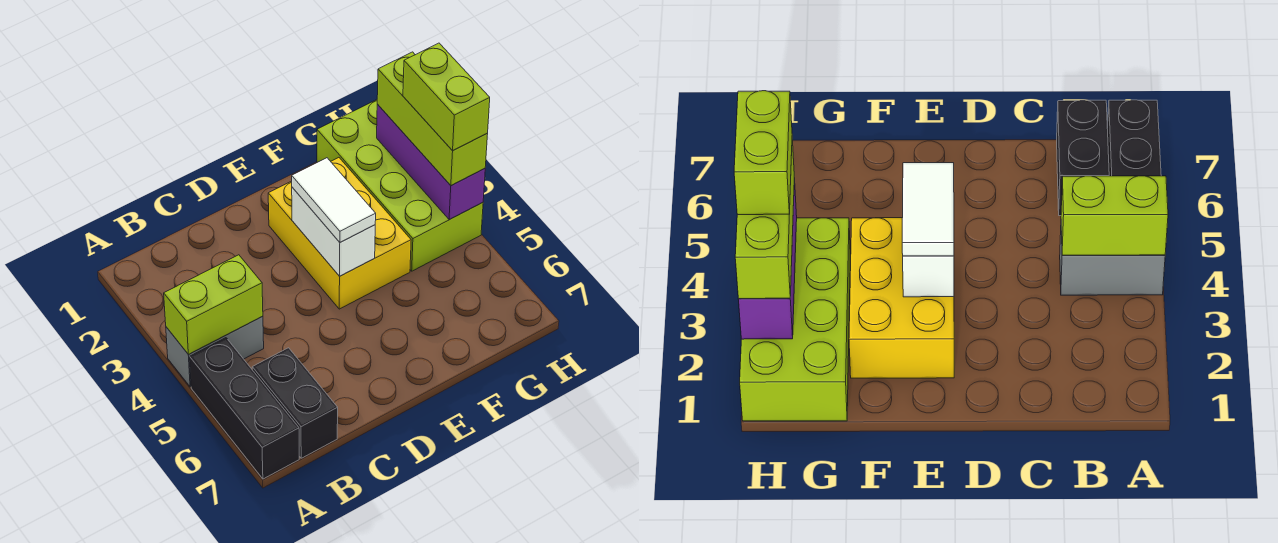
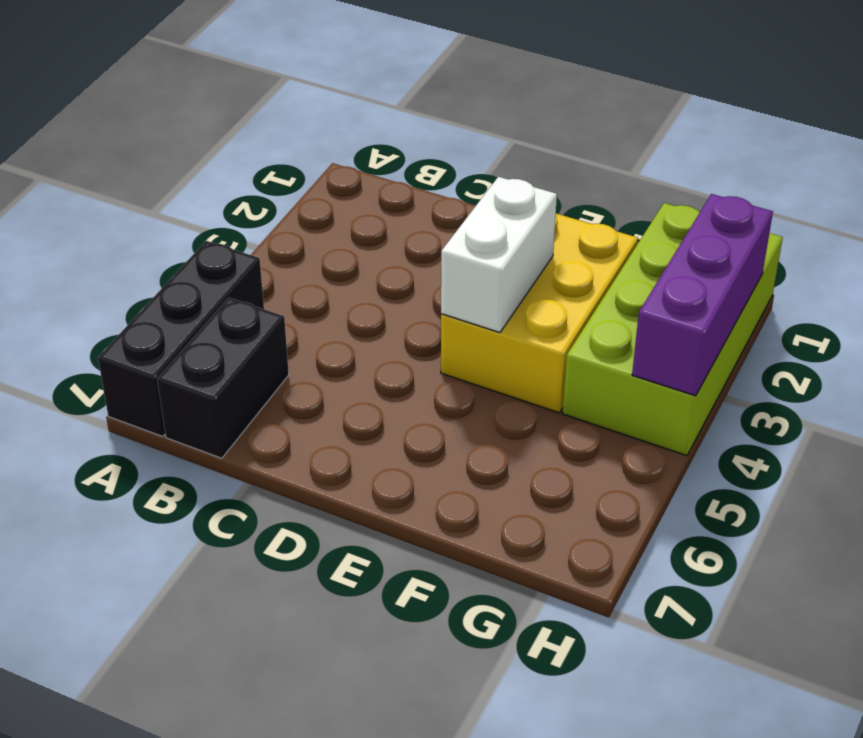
none -> grey brick A4:B4 level 1
none -> lime brick A4:B4 level 2

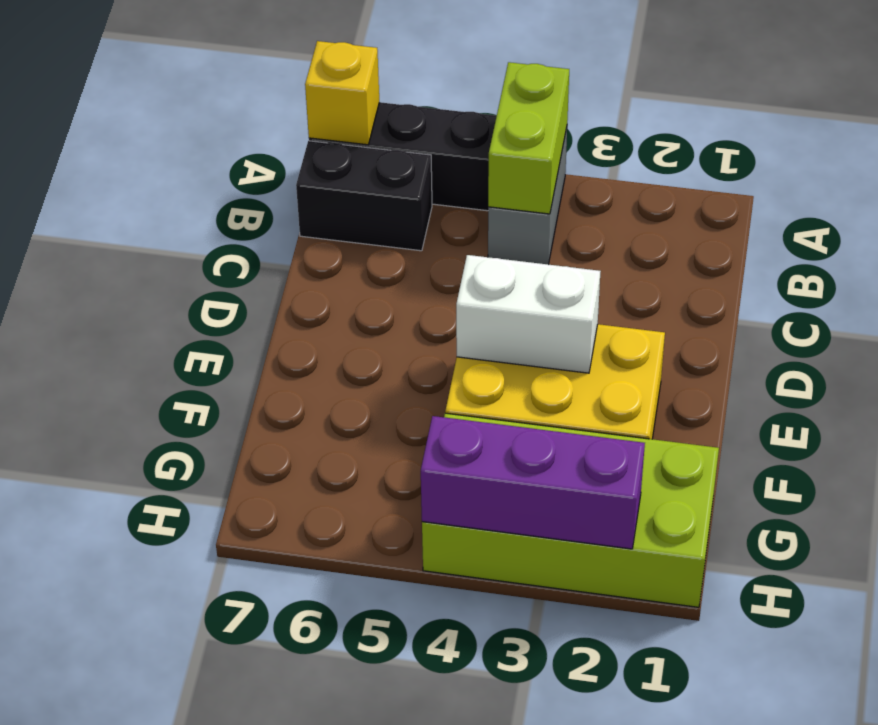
yellow brick A7 level 2 -> none
none -> white tile E3:E4 level 3
none -> lime brick H2:H4 level 3

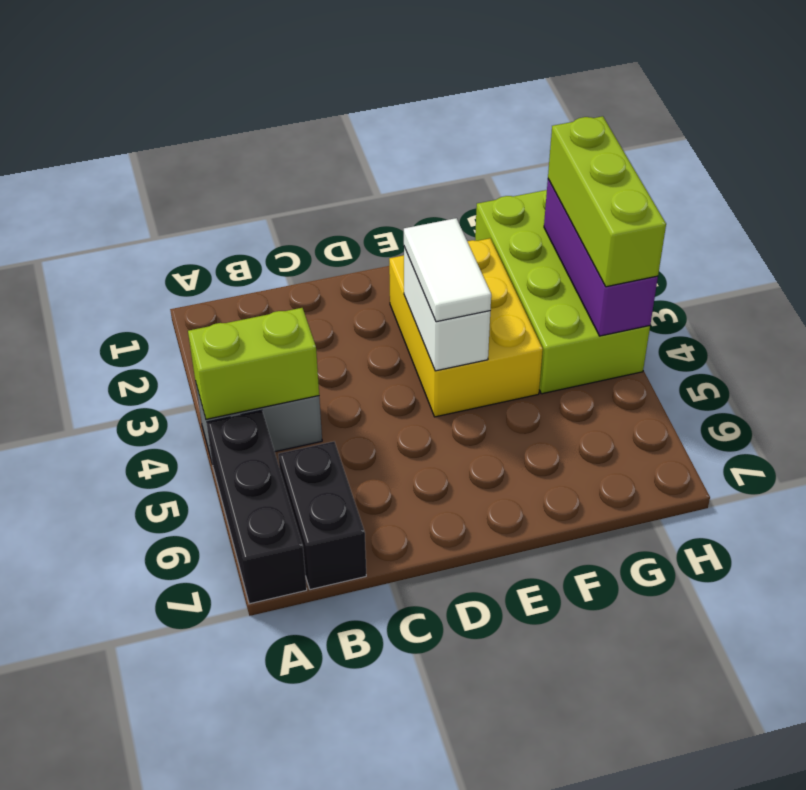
none -> lime brick H3:H4 level 4

